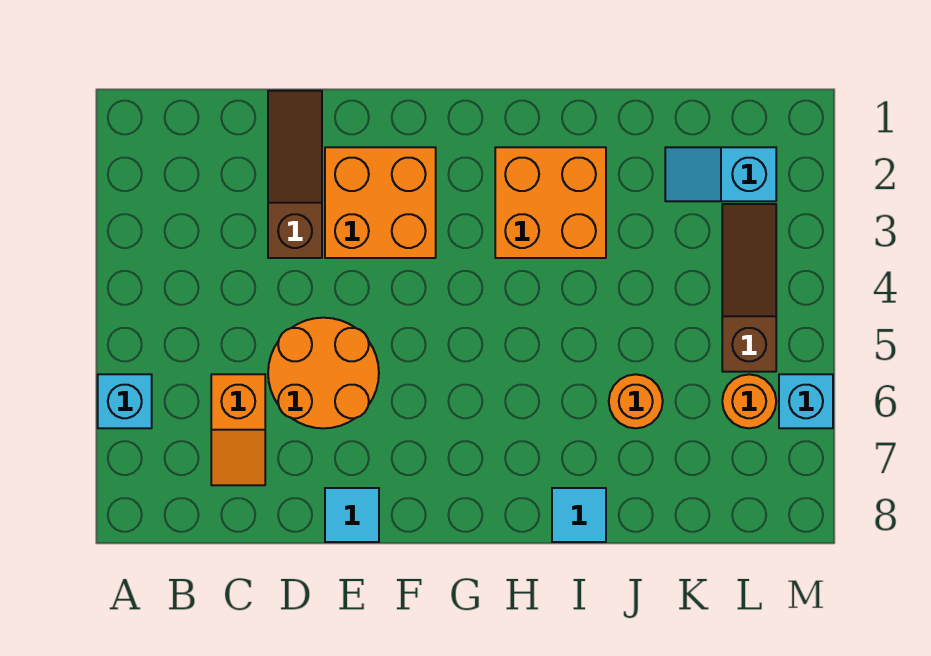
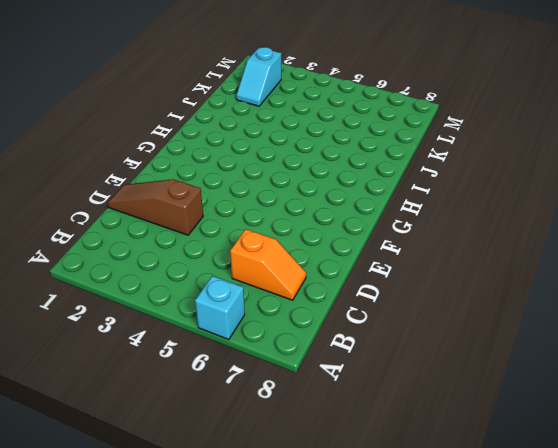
none -> orange round brick D5:E6 level 1
none -> orange brick E2:F3 level 1
none -> cyan tile E8 level 1

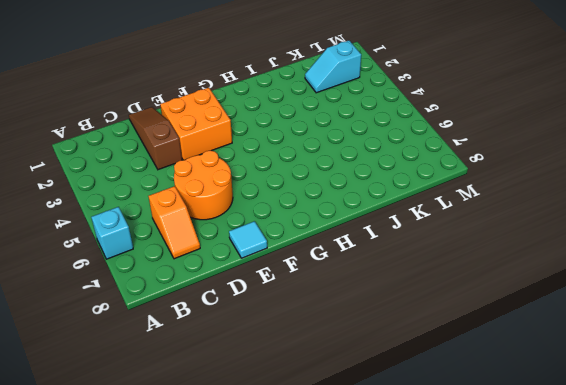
none -> orange brick H2:I3 level 1
none -> cyan tile I8 level 1
none -> orange round brick J6 level 1

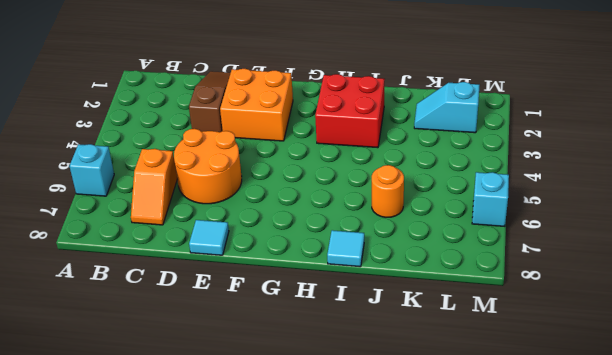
red brick H2:I3 level 1 -> orange brick H2:I3 level 1
none -> brown slope L3:L5 level 1 top 5
none -> orange round brick L6 level 1

